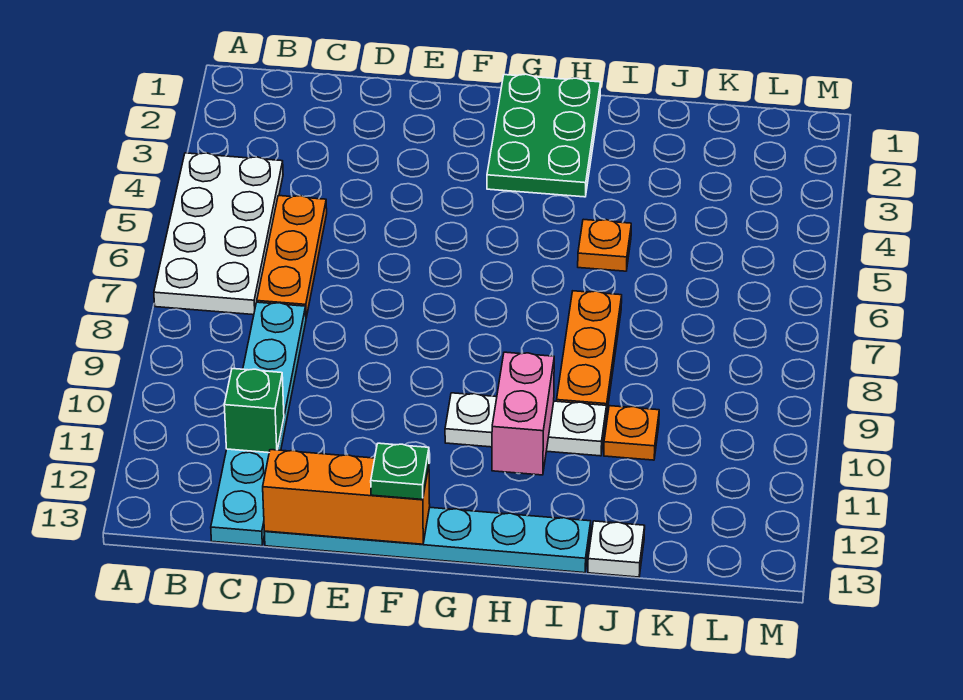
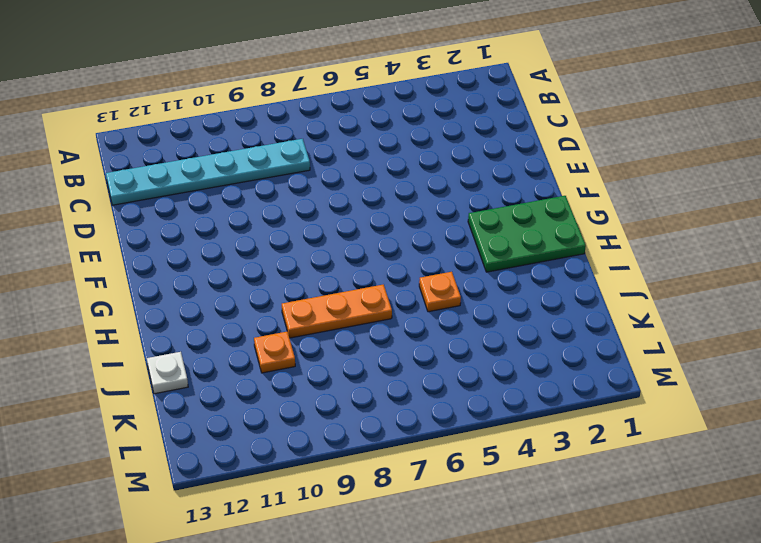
none -> white plate A4:B7 level 1
none -> orange plate C5:C7 level 1
none -> cyan plate D13:I13 level 1

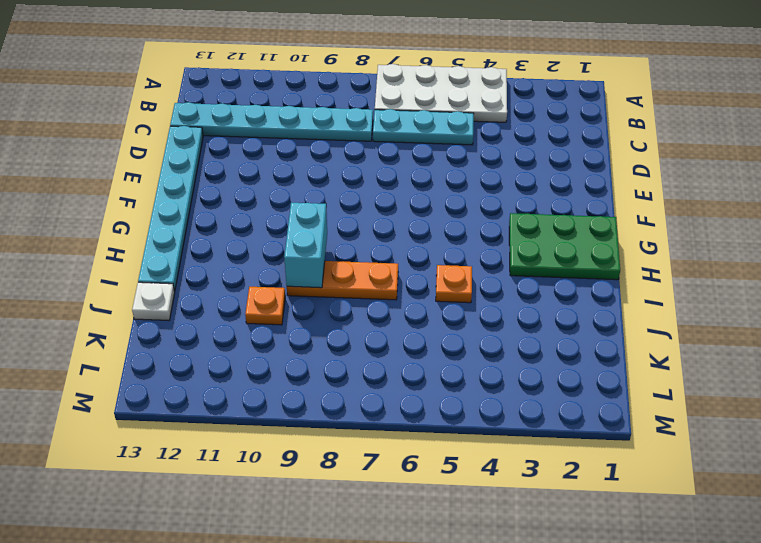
cyan plate C5:C7 level 1 -> orange plate C5:C7 level 1
cyan brick H9:I9 level 2 -> none
none -> white plate G10:I10 level 1
none -> green brick C11 level 2
none -> orange brick D13:F13 level 2

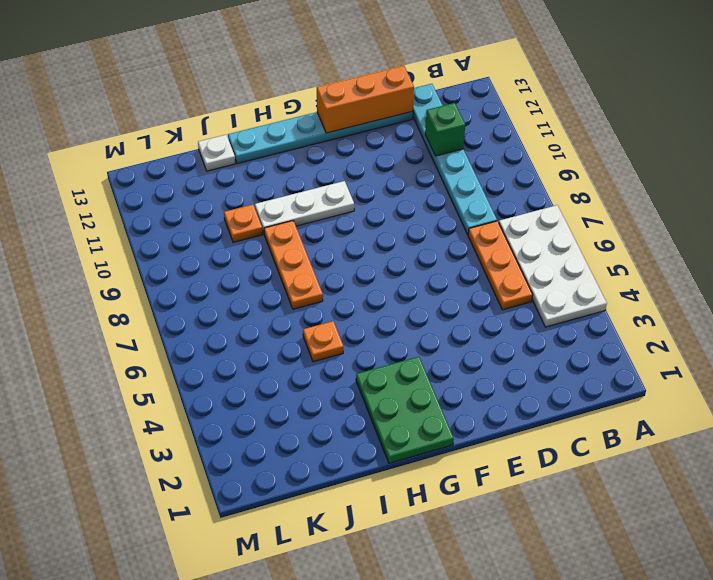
none -> pink brick H10:H11 level 2
none -> green plate F13 level 3

